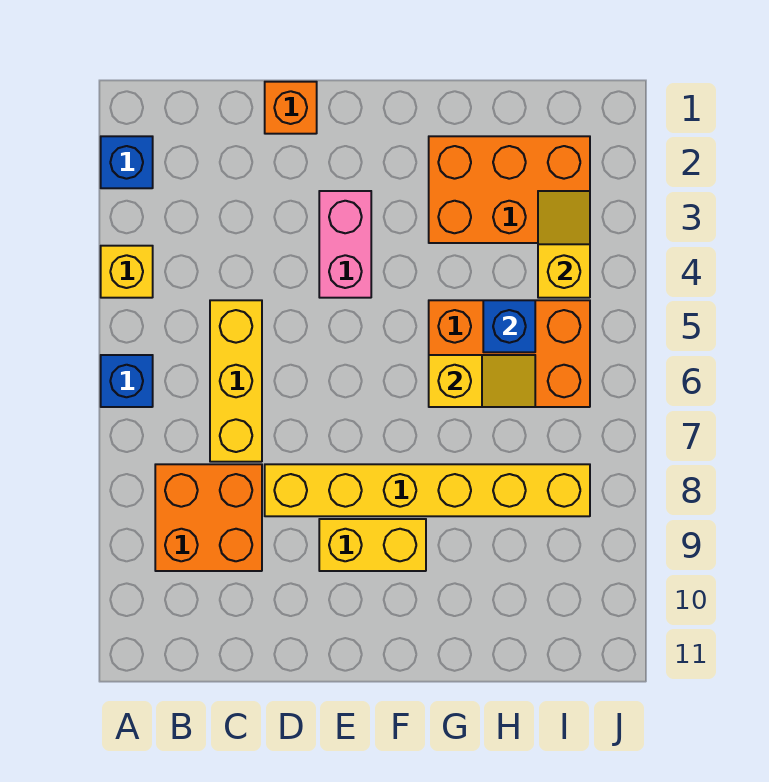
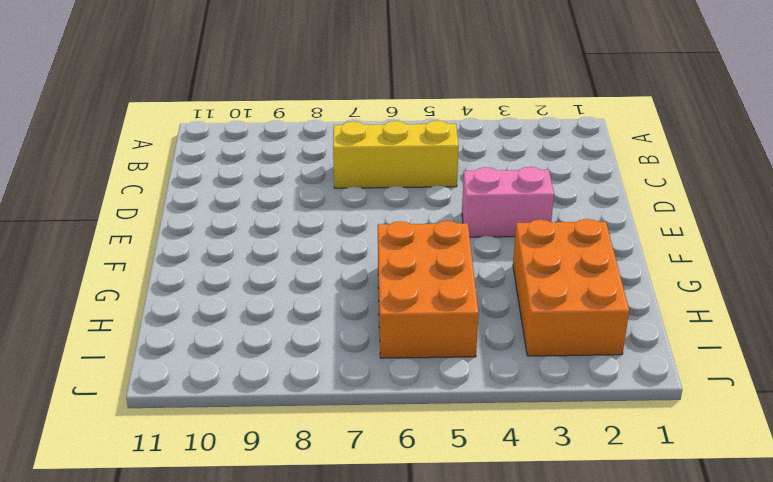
none -> blue brick A2 level 1
none -> yellow brick A4 level 1
none -> blue brick A6 level 1

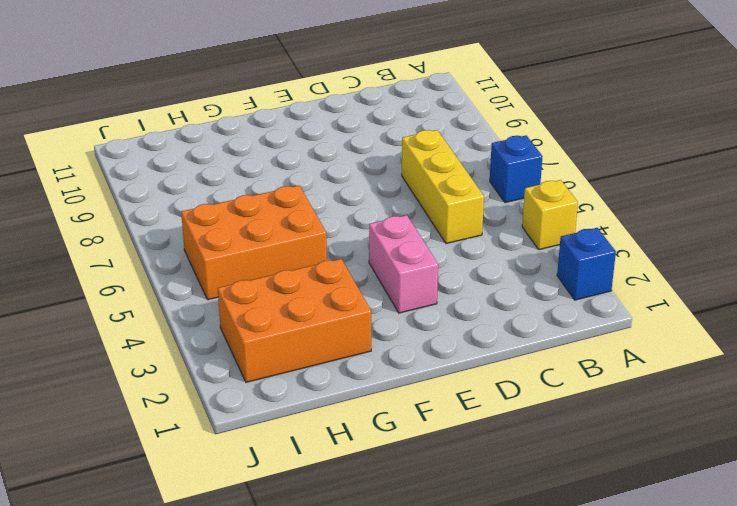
none -> orange brick B8:C9 level 1
none -> orange brick D1 level 1
none -> yellow brick D8:I8 level 1

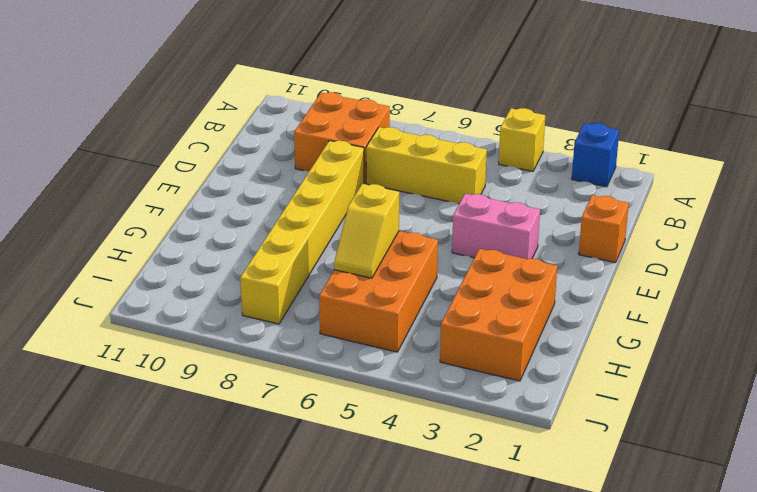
none -> blue brick A6 level 1
none -> yellow brick E9:F9 level 1
none -> blue brick H5 level 2

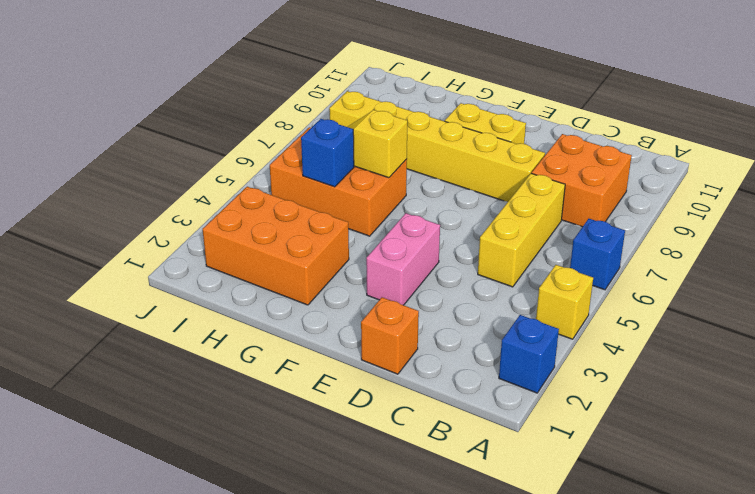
none -> yellow slope I3:I4 level 2 top 4

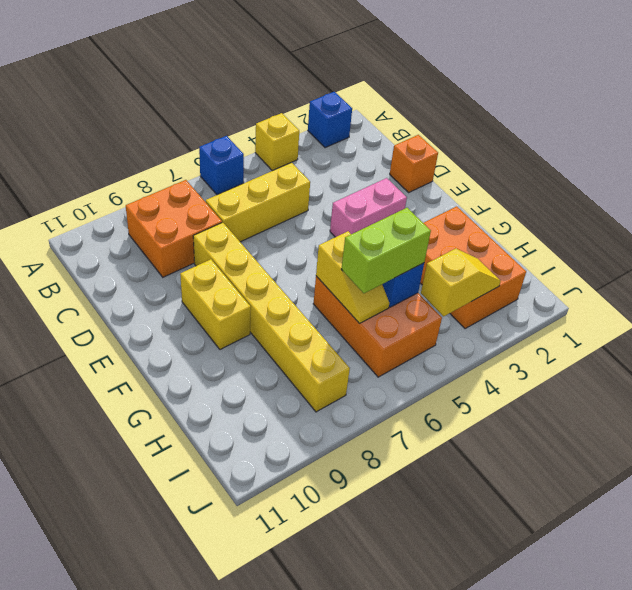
lime brick H5:H6 level 3 -> none

